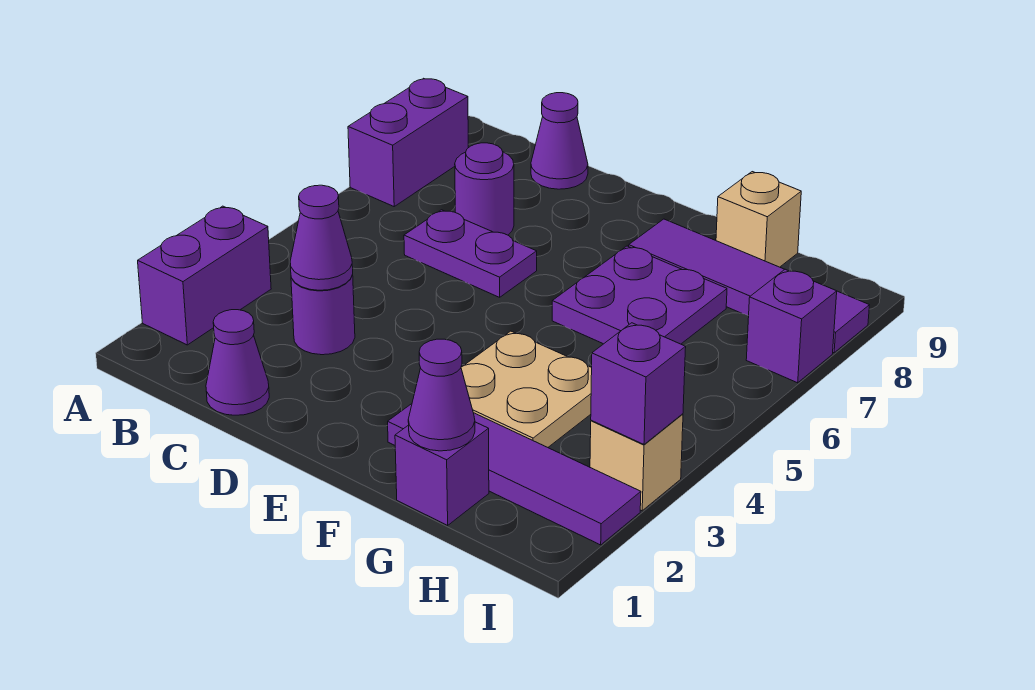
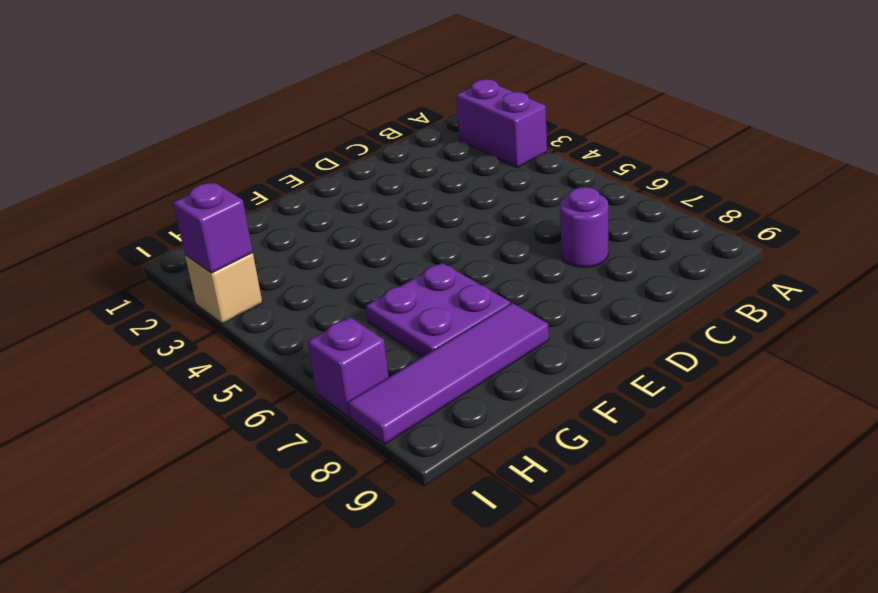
none -> purple brick A7:A8 level 1
none -> purple cone C1 level 1
none -> purple round brick C3 level 1

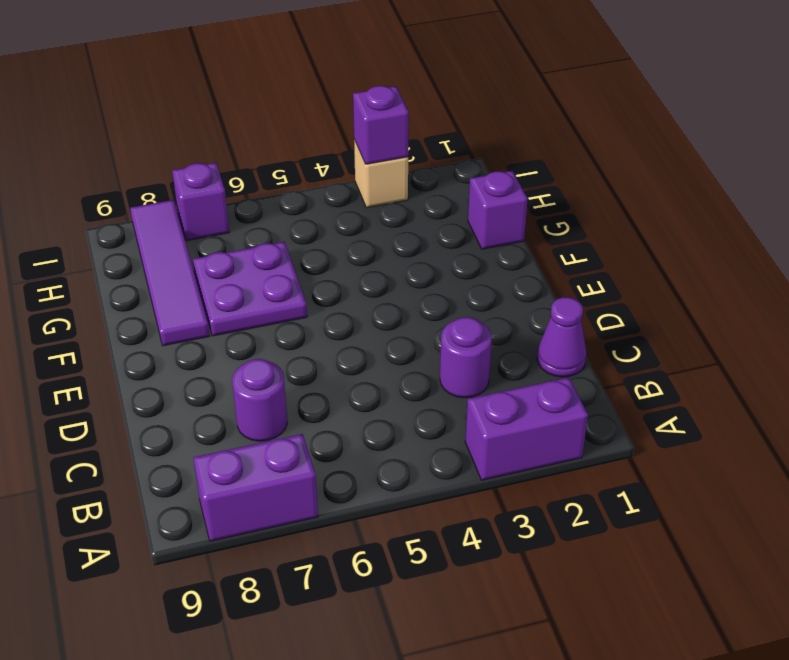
none -> purple plate C6:D6 level 1
none -> purple cone C9 level 1
none -> purple tile F2:I2 level 1

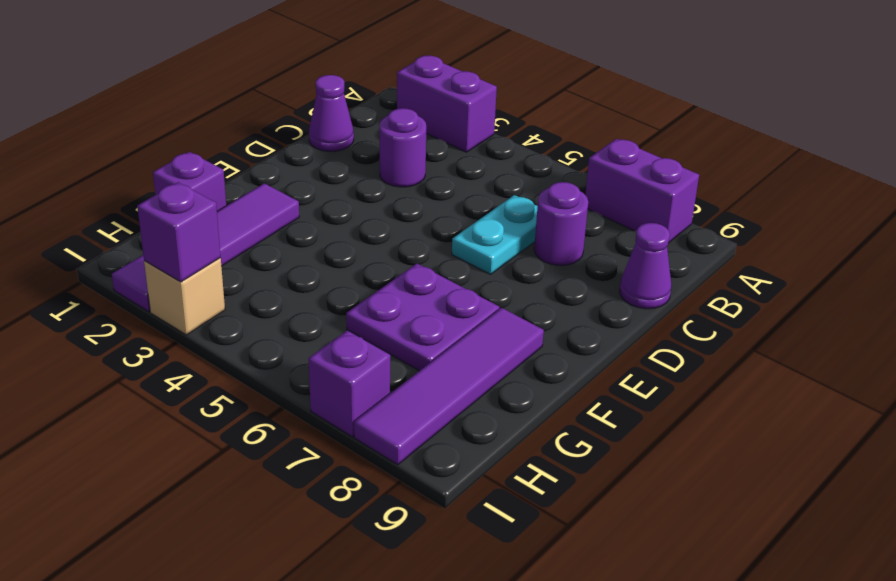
cyan plate C6:D6 level 1 -> purple plate C6:D6 level 1
none -> tan plate F3:G4 level 1
none -> tan brick G9 level 1
none -> purple cone C3 level 2

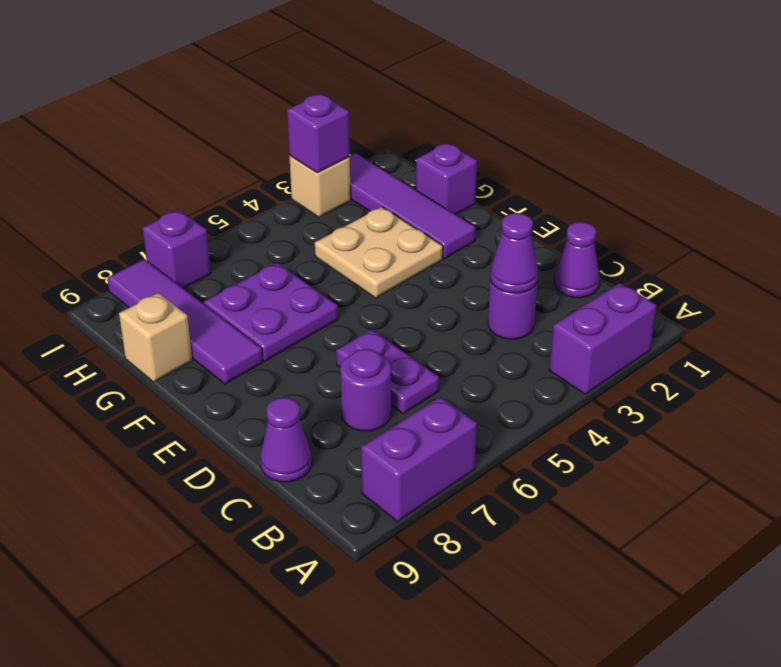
none -> purple cone G1 level 2

